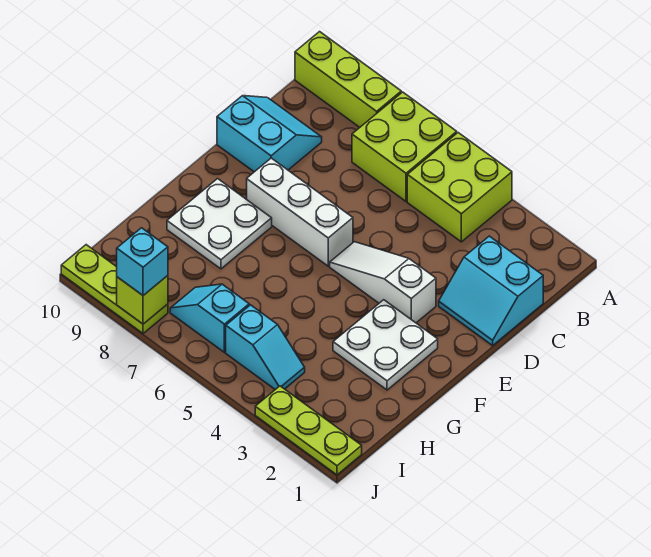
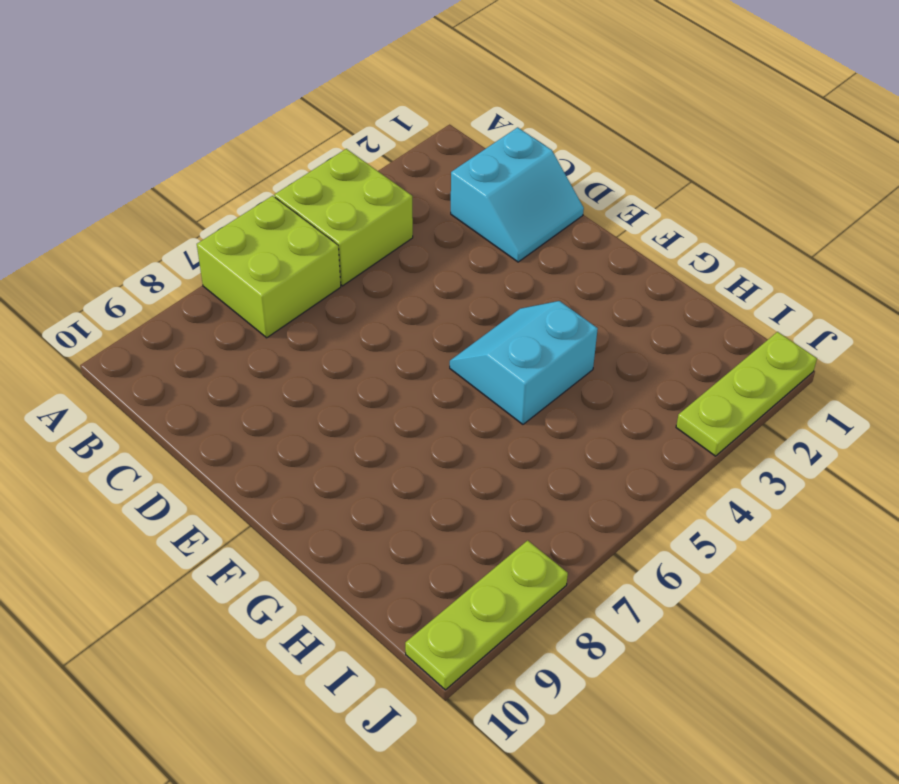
cyan slope F4:G5 level 1 top G -> cyan slope C9:D10 level 1 top D
none -> lime brick A8:A10 level 1
none -> white slope E3:E5 level 1 top 3
none -> white brick E6:E8 level 1

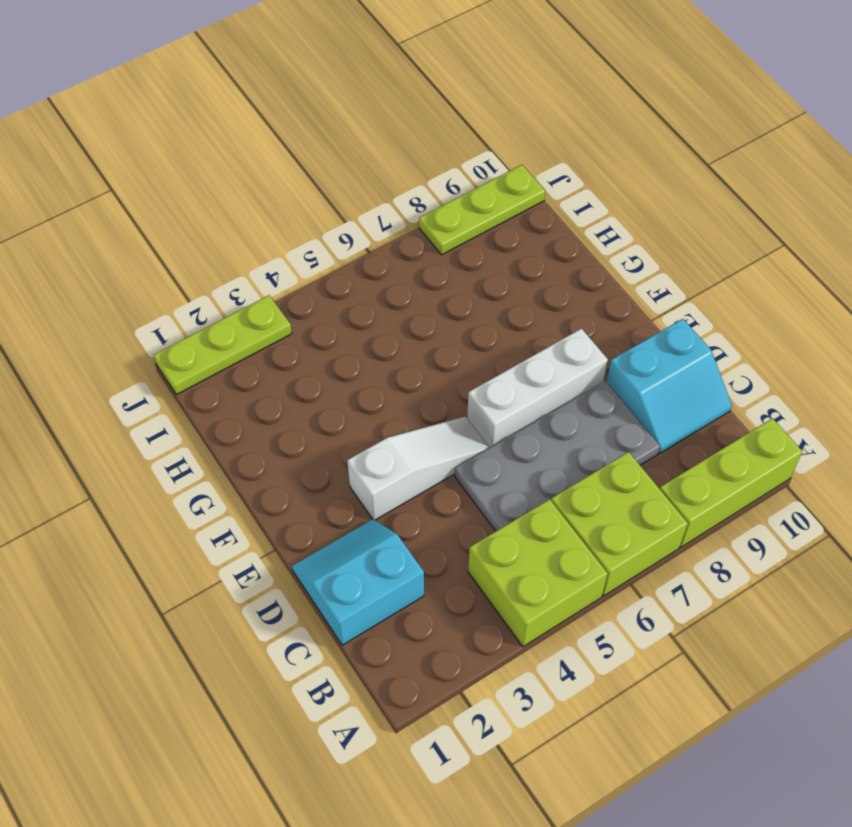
grey plate C5:D8 level 1 -> none
none -> white plate F2:G3 level 1
none -> white plate F8:G9 level 1
none -> cyan slope I4:I5 level 1 top 5

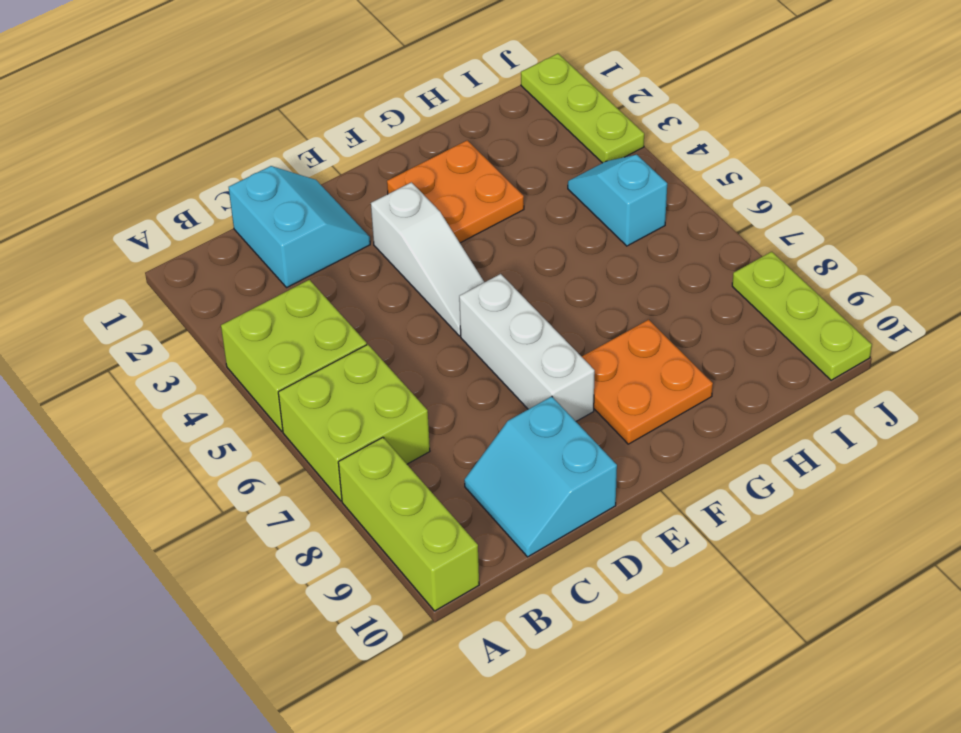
orange plate F2:G3 level 1 -> white plate F2:G3 level 1
orange plate F8:G9 level 1 -> white plate F8:G9 level 1
none -> cyan slope I6:I7 level 1 top 6
none -> lime brick J8 level 2
none -> cyan brick J8 level 3

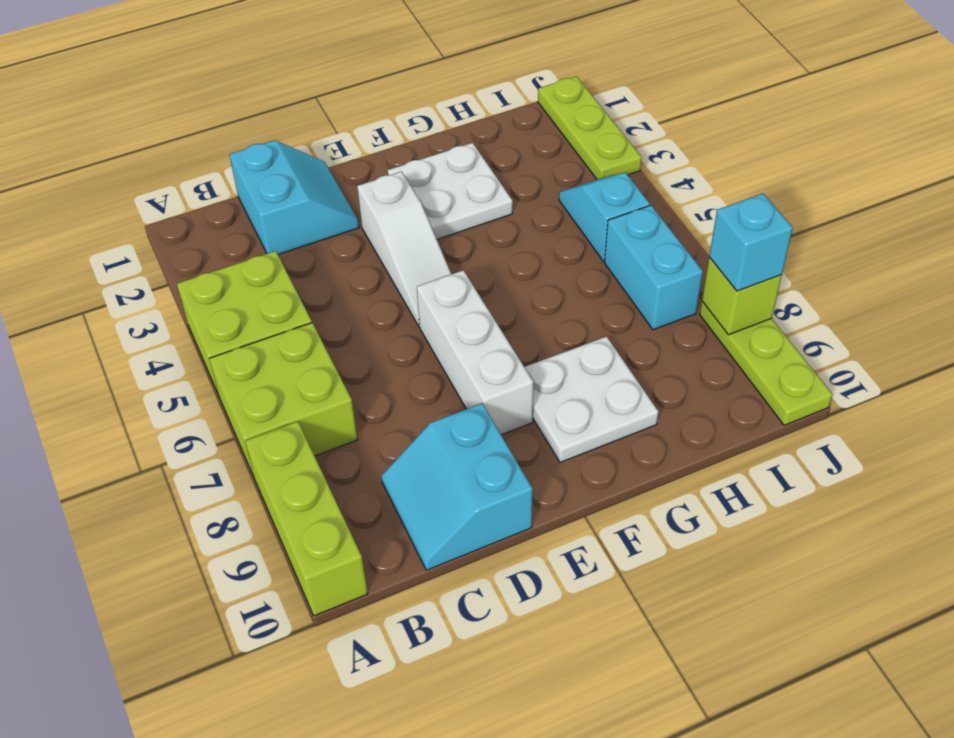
cyan brick I6:I7 level 1 -> cyan slope I6:I7 level 1 top 6

